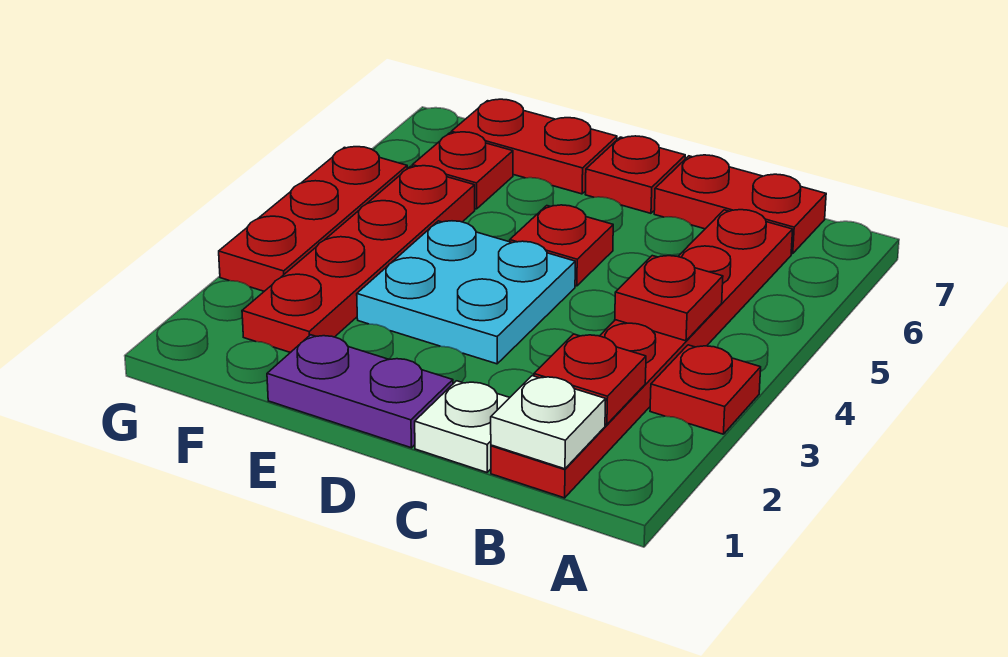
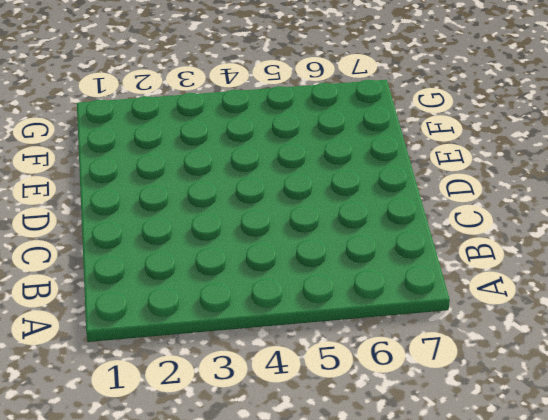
none -> red plate A3 level 1
none -> red plate B1:B6 level 1
none -> red plate B7:C7 level 1

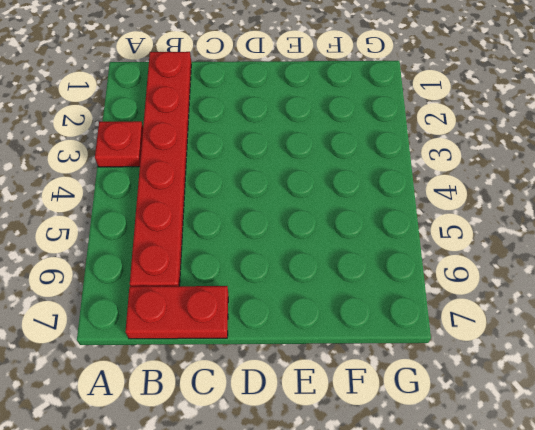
none -> white plate C1 level 1
none -> purple plate D1:E1 level 1
none -> cyan plate D3:E4 level 1

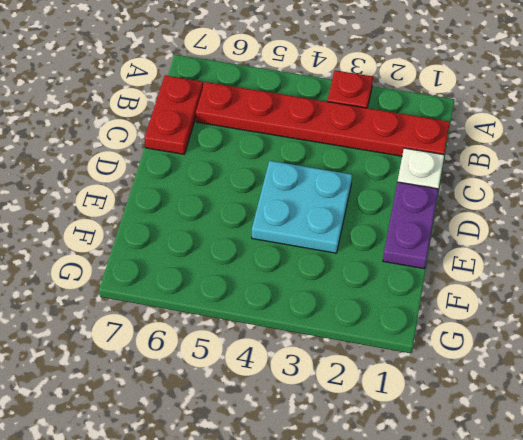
none -> red plate D5 level 1
none -> red plate D7 level 1
none -> red plate E7:F7 level 1

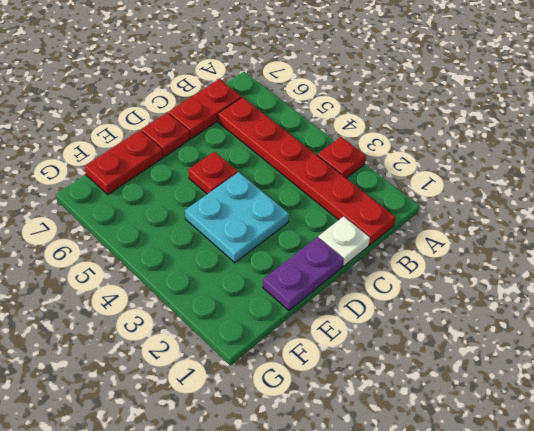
none -> red plate F2:F5 level 1
none -> red plate F6 level 1
none -> red plate G3:G5 level 1

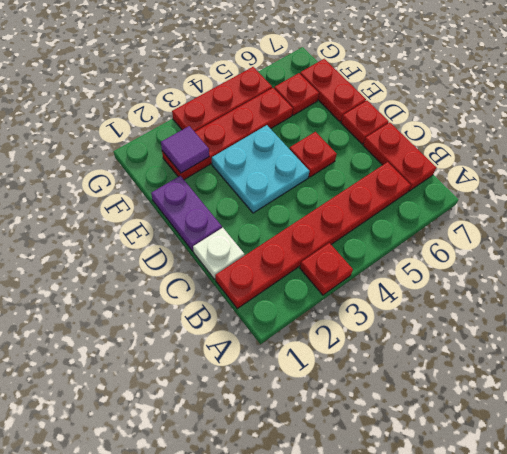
purple tile F2 level 2 -> none
none -> white plate B1 level 2
none -> red plate B2 level 2
none -> red plate B4 level 2

